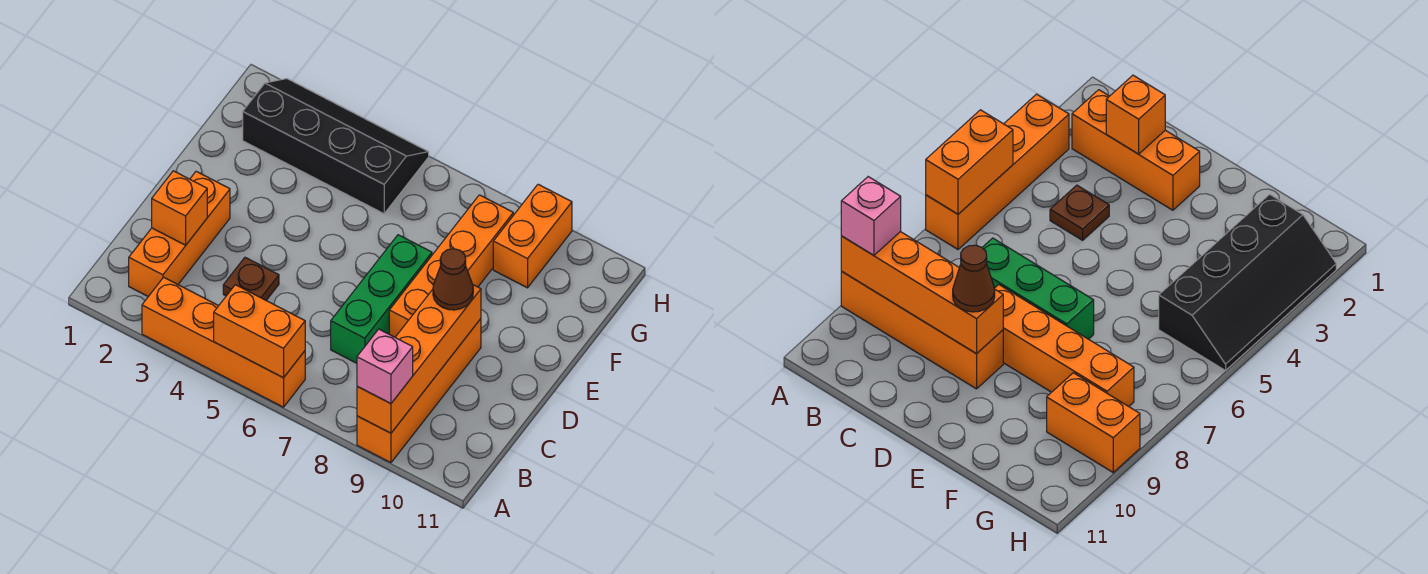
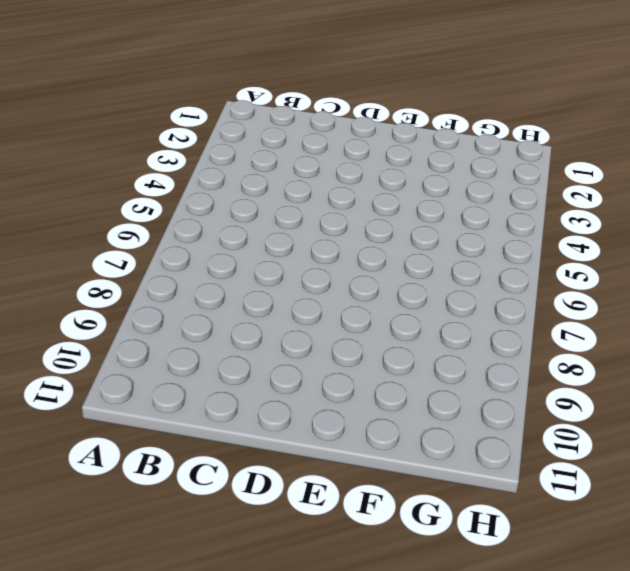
none -> orange brick A3:A6 level 1
none -> orange brick A9:D9 level 1
none -> orange brick B2:D2 level 1

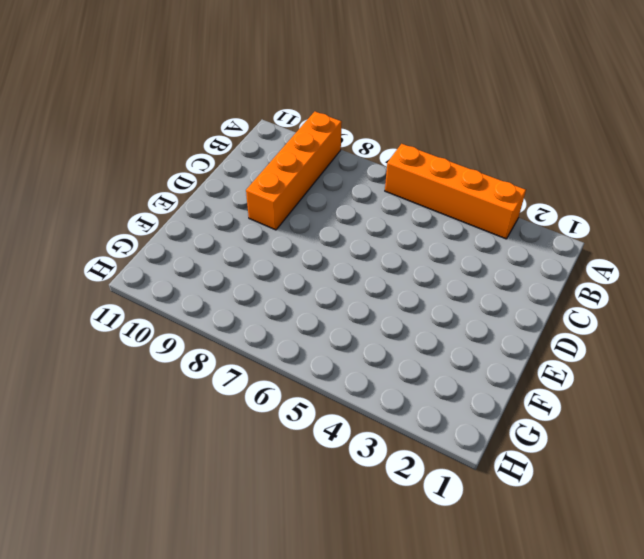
none -> orange brick B2:D2 level 1
none -> brown plate C4 level 1
none -> green brick C7:E7 level 1

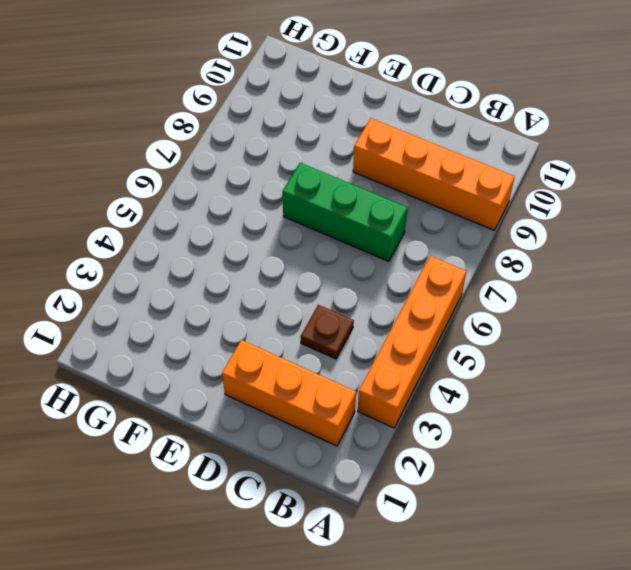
none -> orange brick D8:G8 level 1
none -> black slope G2:H5 level 1 top G
none -> orange brick G9:H9 level 1

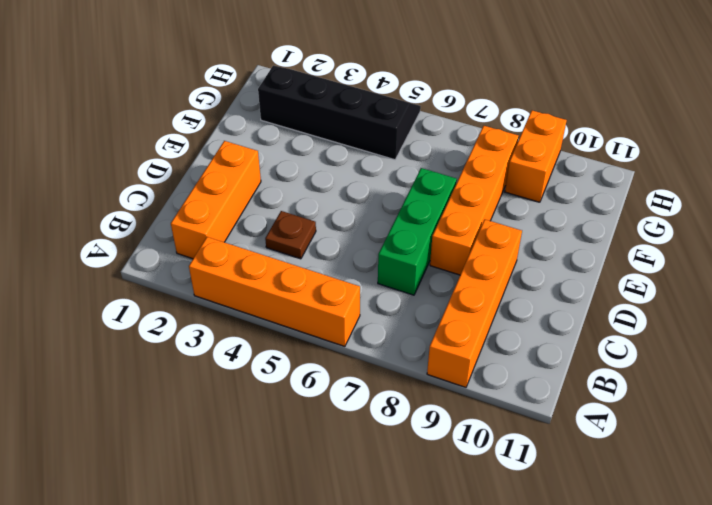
none -> orange brick A5:A6 level 2
none -> orange brick A9:D9 level 2
none -> orange brick C2 level 2

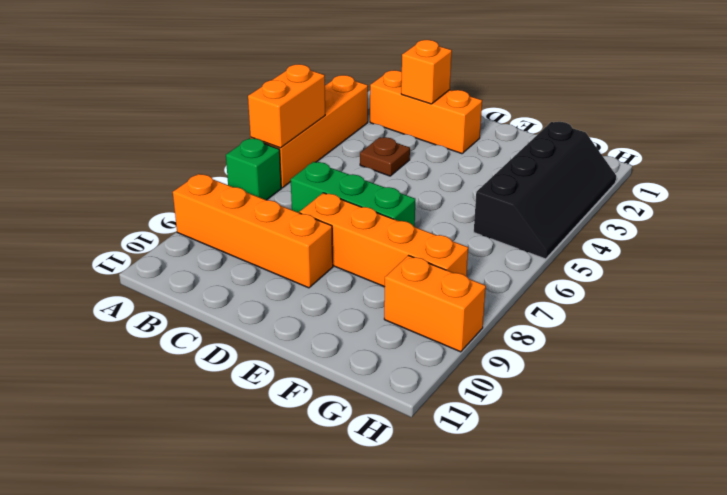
green brick A7 level 1 -> none
none -> orange brick A9:D9 level 2
none -> pink brick A9 level 3
none -> brown cone D9 level 3

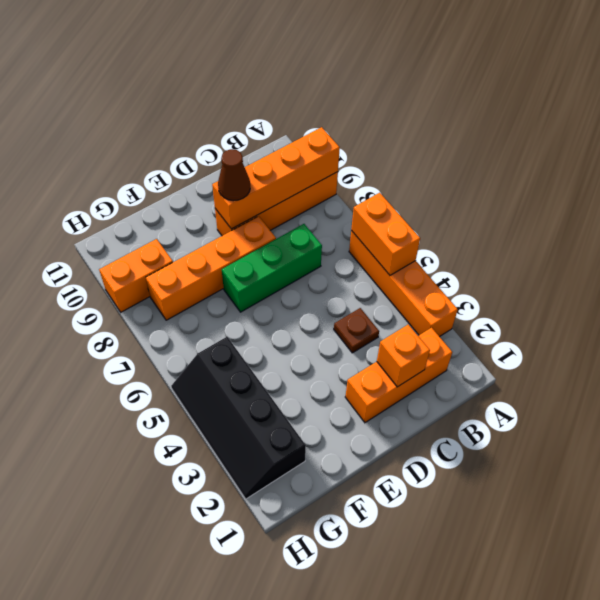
none -> pink brick A9 level 3

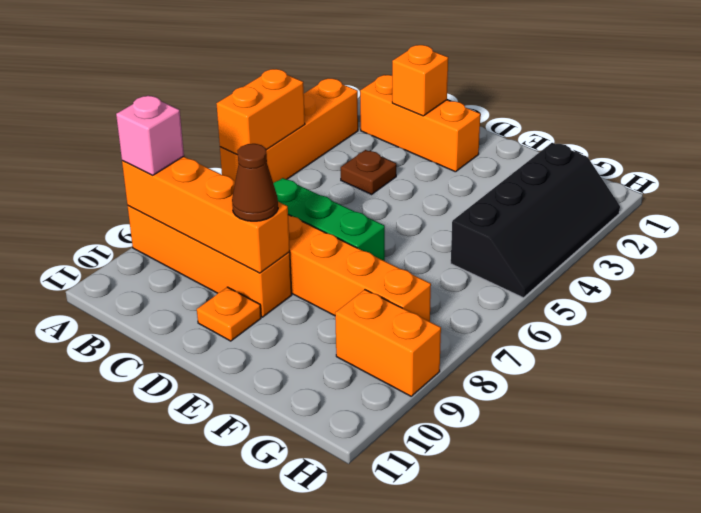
orange plate D10 level 1 -> none

